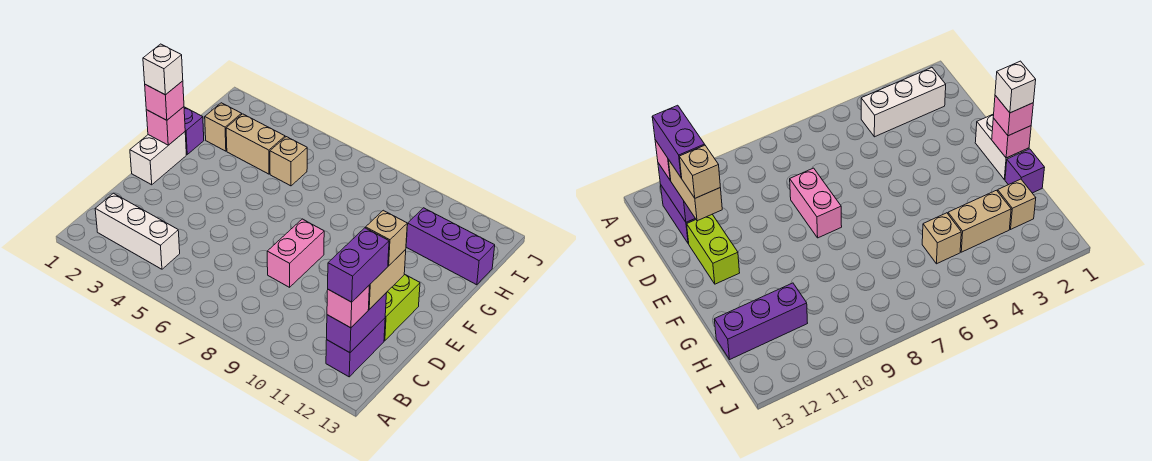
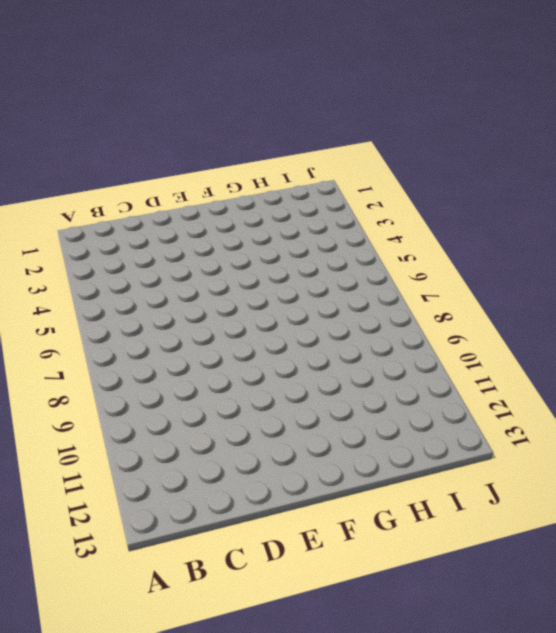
none -> white brick B2:B4 level 1
none -> purple brick B12:C12 level 1
none -> pink brick D8:E8 level 1

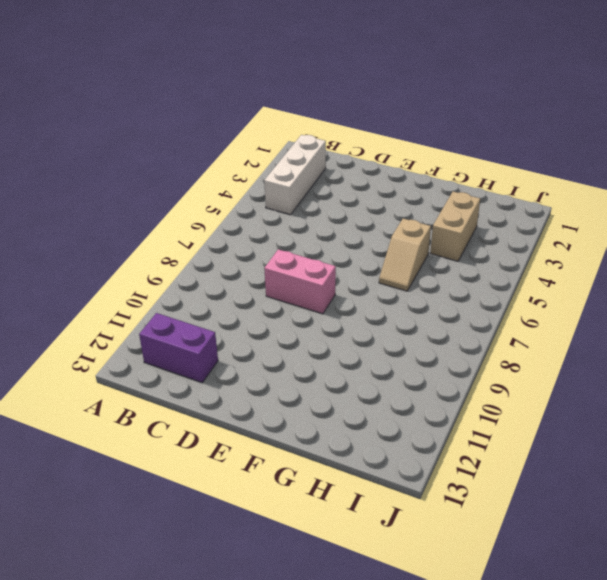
tan slope G5:G6 level 1 top 5 -> none
none -> lime brick D12:E12 level 1
none -> white brick E1:F1 level 1
none -> purple brick G1 level 1

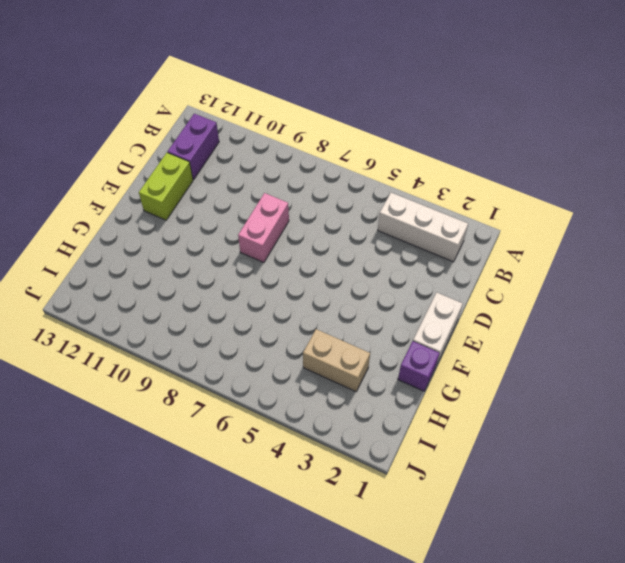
none -> tan brick H2 level 1
none -> tan brick H5 level 1
none -> purple brick H11:H13 level 1

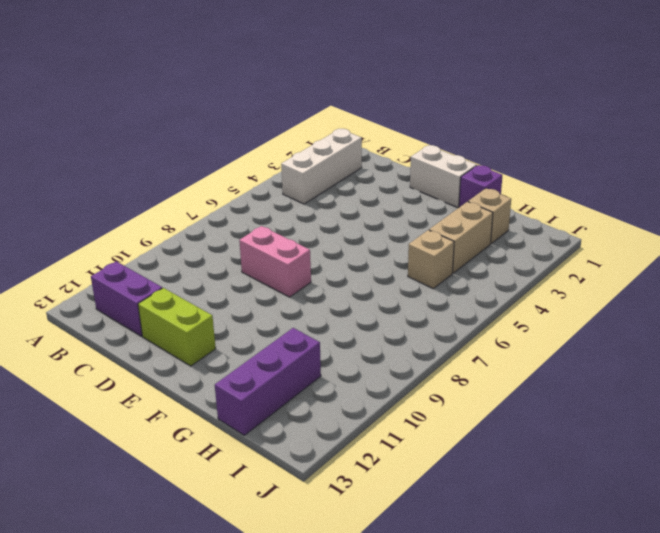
none -> purple brick B12:C12 level 2
none -> pink brick F1 level 2
none -> pink brick B12 level 3

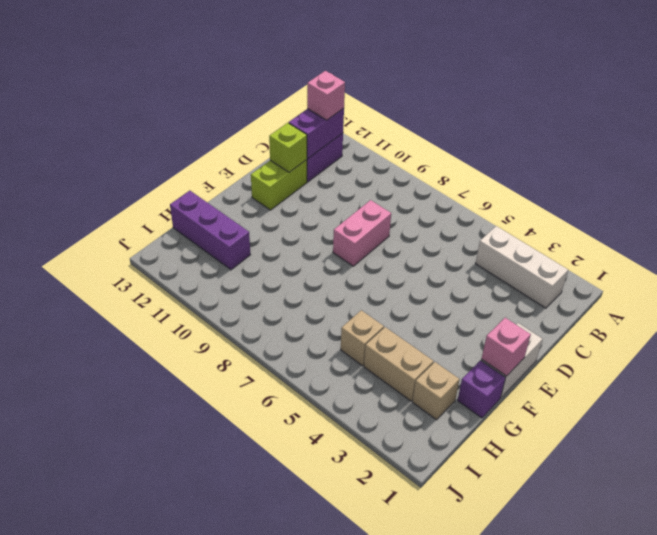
lime brick D12 level 2 -> none
none -> tan brick C12:D12 level 3
none -> pink brick F1 level 3
none -> purple brick B12:C12 level 4

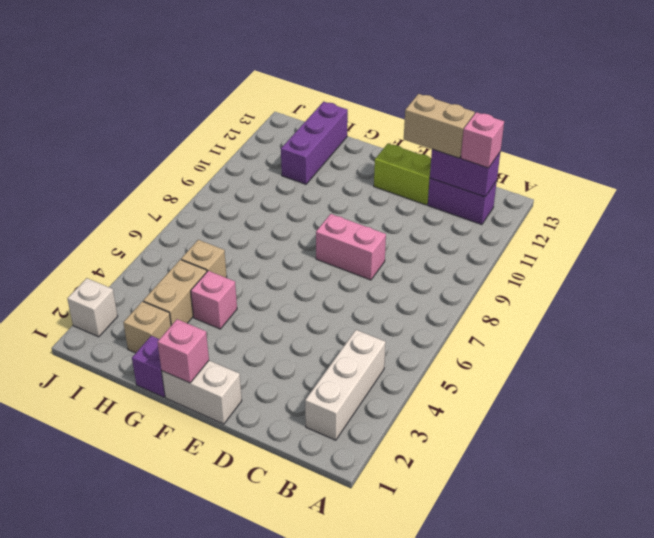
pink brick G4 level 1 -> pink brick F1 level 3
white brick J2 level 1 -> white brick F1 level 4
none -> purple brick B12:C12 level 4
none -> tan brick D12 level 4

